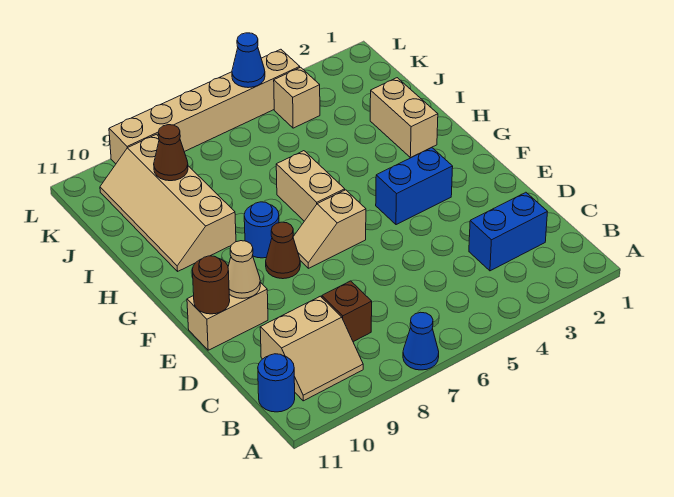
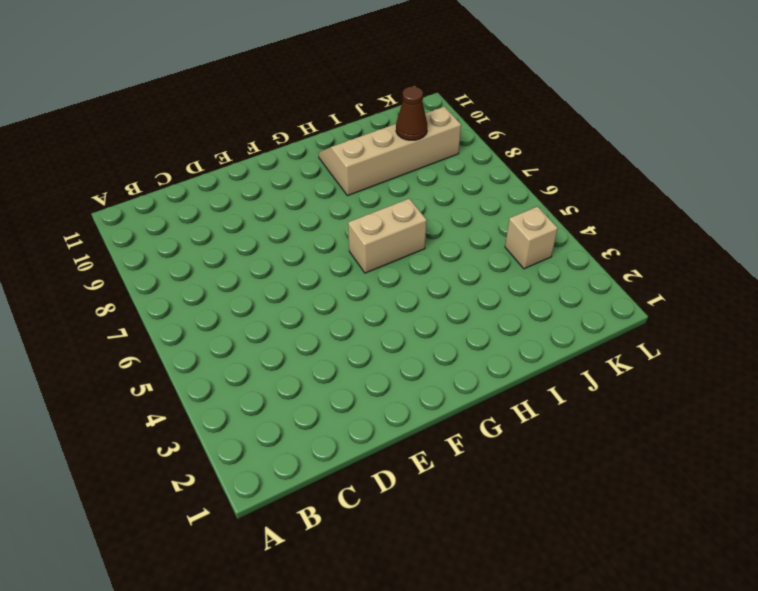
none -> blue cone A7 level 1
none -> tan slope B9:C10 level 1 top C
none -> blue round brick B11 level 1

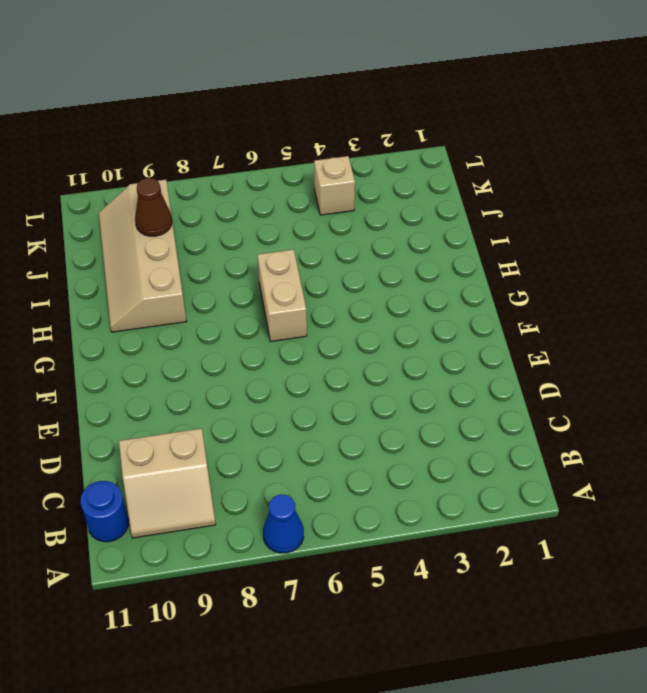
none -> blue brick C2:C3 level 1
none -> brown brick C8 level 1
none -> tan brick E10:E11 level 1

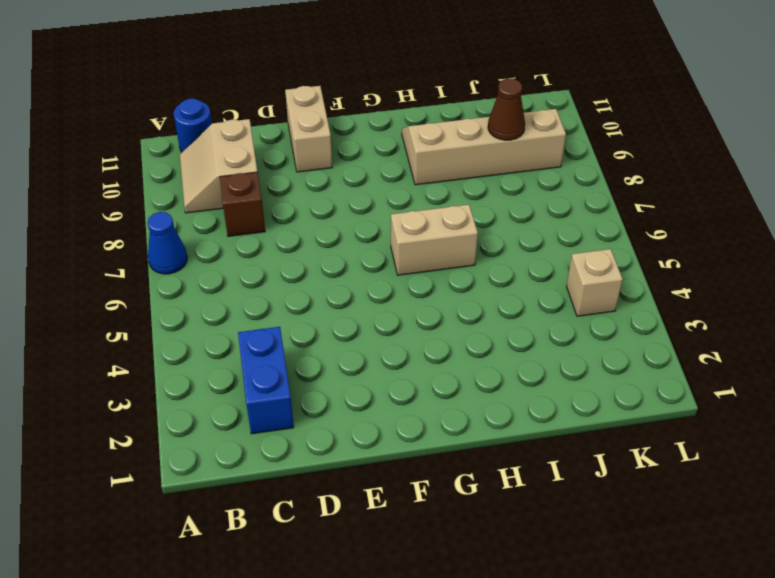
none -> blue brick F3:F4 level 1
none -> tan slope F6:F7 level 1 top 6
none -> brown cone F8 level 1

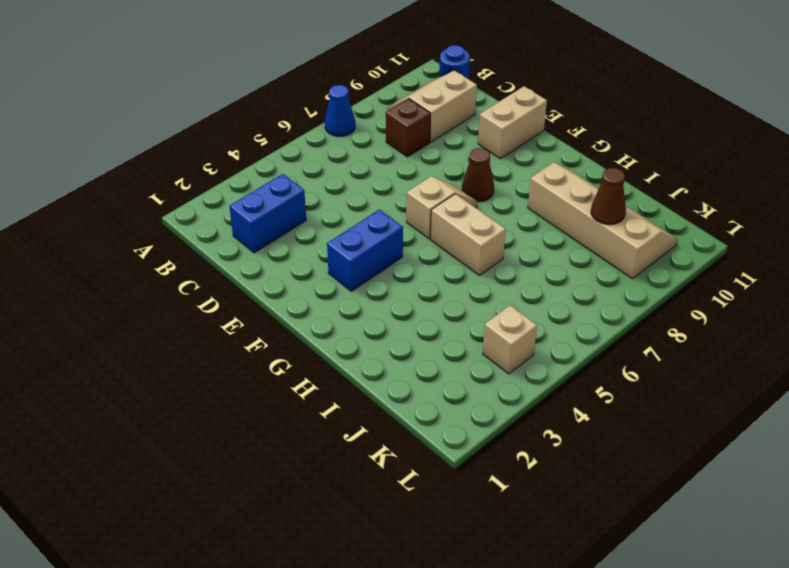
none -> blue round brick G8 level 1
none -> tan brick H2:I2 level 1
none -> tan brick L4:L9 level 1

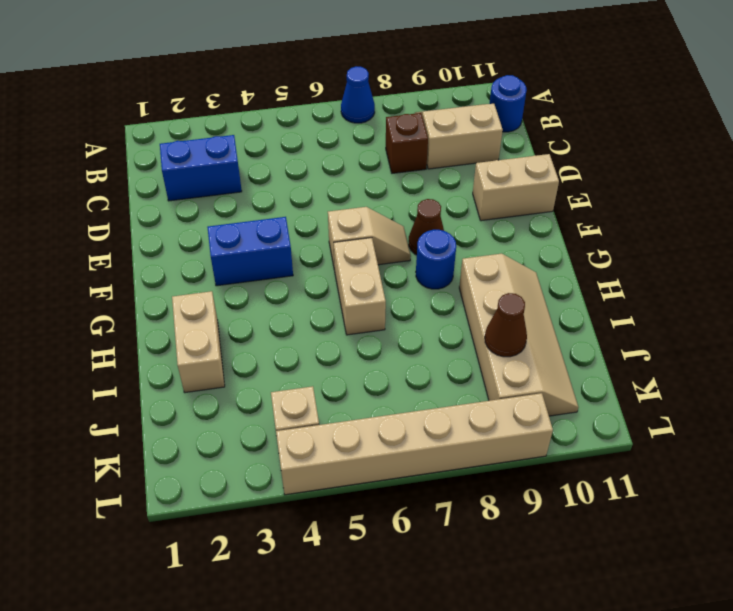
none -> tan cone E10 level 2
none -> brown round brick E11 level 2
none -> blue cone L5 level 2

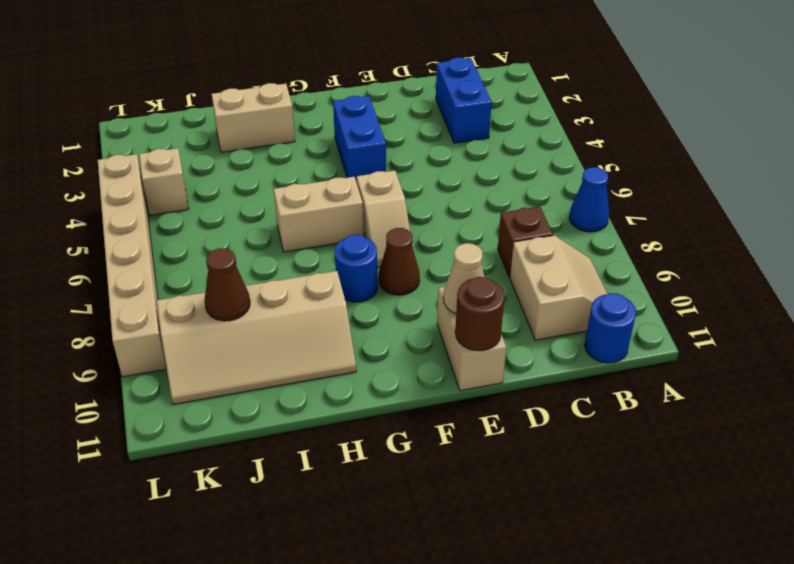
none -> blue cone L5 level 2

